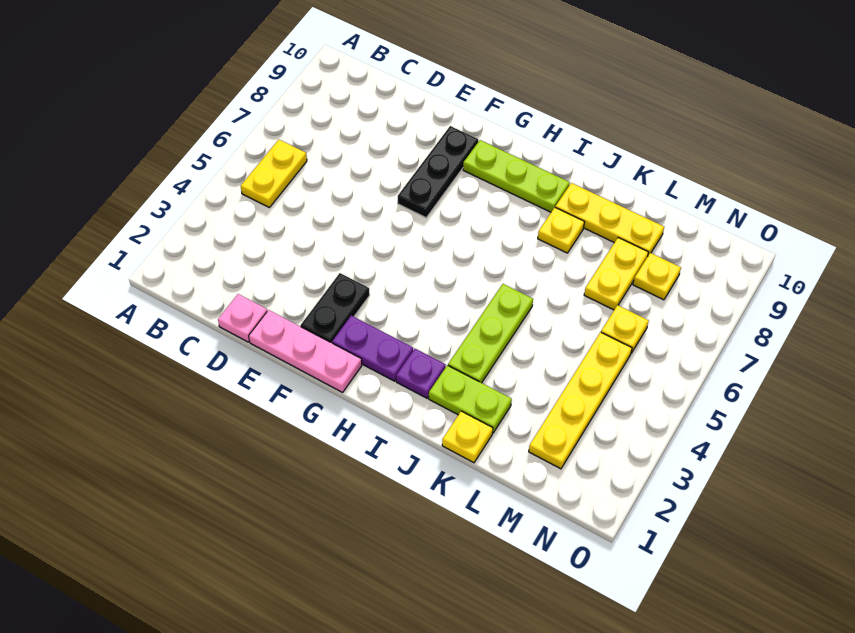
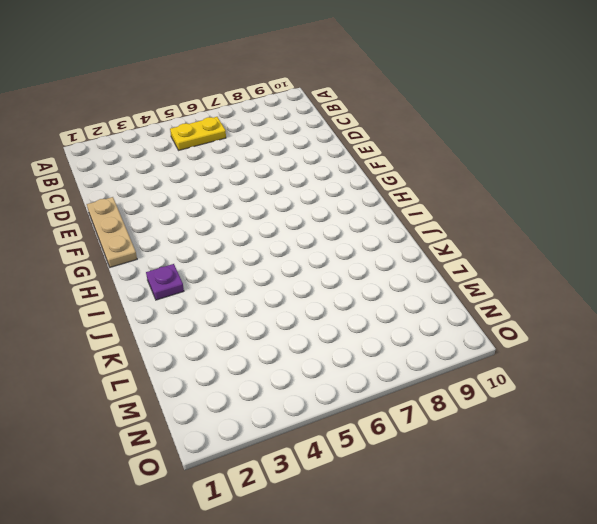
tan plate E1:G1 level 1 -> pink plate E1:G1 level 1
none -> pink plate D1 level 1
none -> black plate F2:F3 level 1
none -> black plate F7:F9 level 1

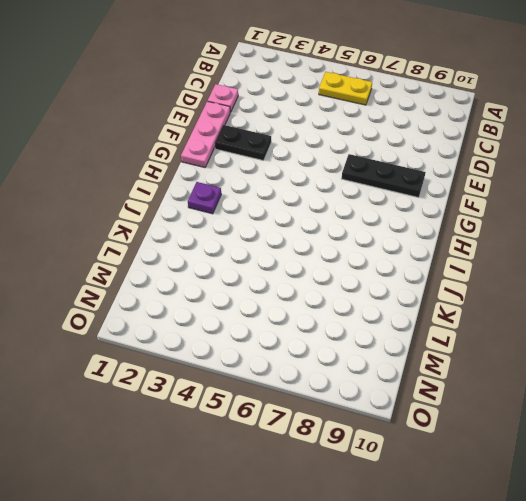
none -> purple plate G2:H2 level 1
none -> lime plate G9:I9 level 1
none -> lime plate J2:K2 level 1

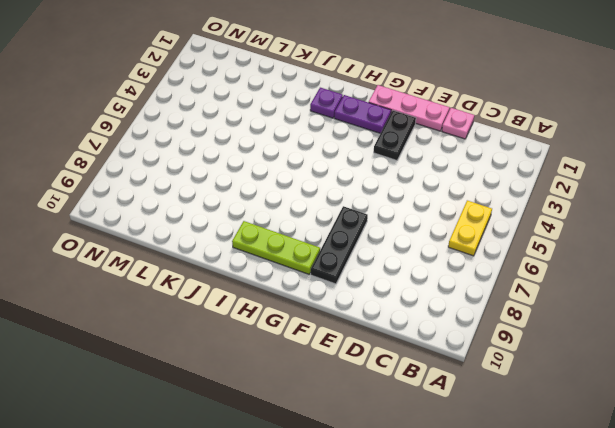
none -> lime plate J2:K2 level 1
none -> lime plate J3:J5 level 1
none -> yellow plate J8 level 1

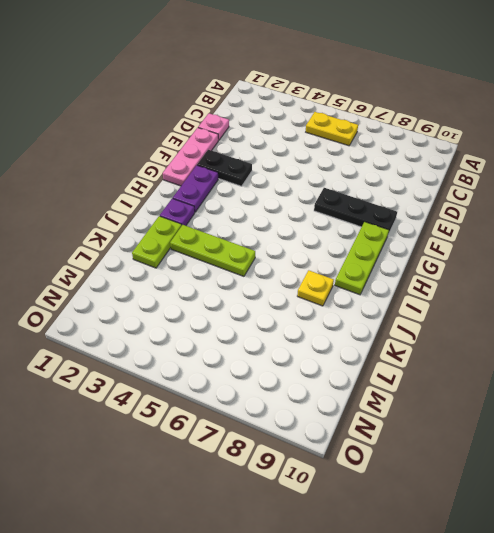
none -> yellow plate J9:L9 level 1
none -> yellow plate K1 level 1
none -> yellow plate L7:L8 level 1

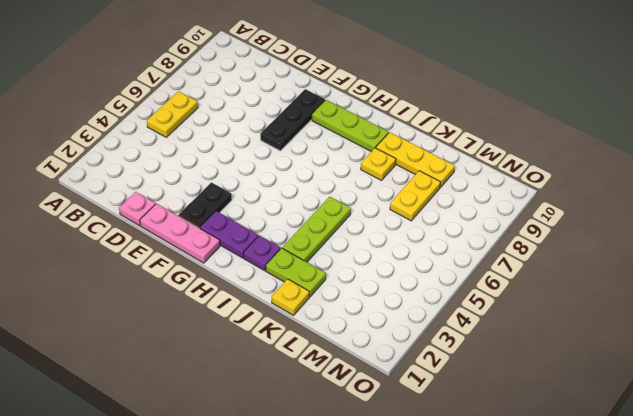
none -> yellow plate M2:M5 level 1
none -> yellow plate M6 level 1
none -> yellow plate M8 level 1

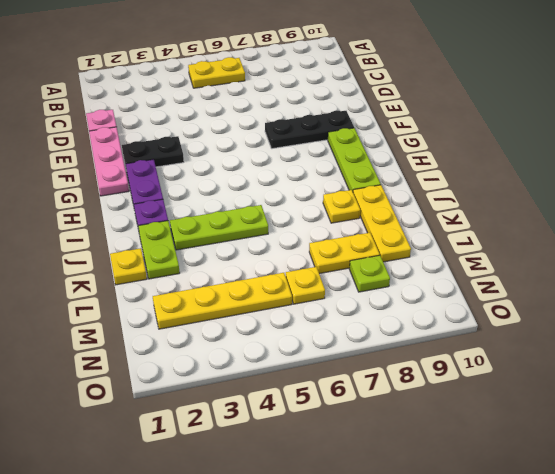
lime plate M8 level 1 -> yellow plate M8 level 1

